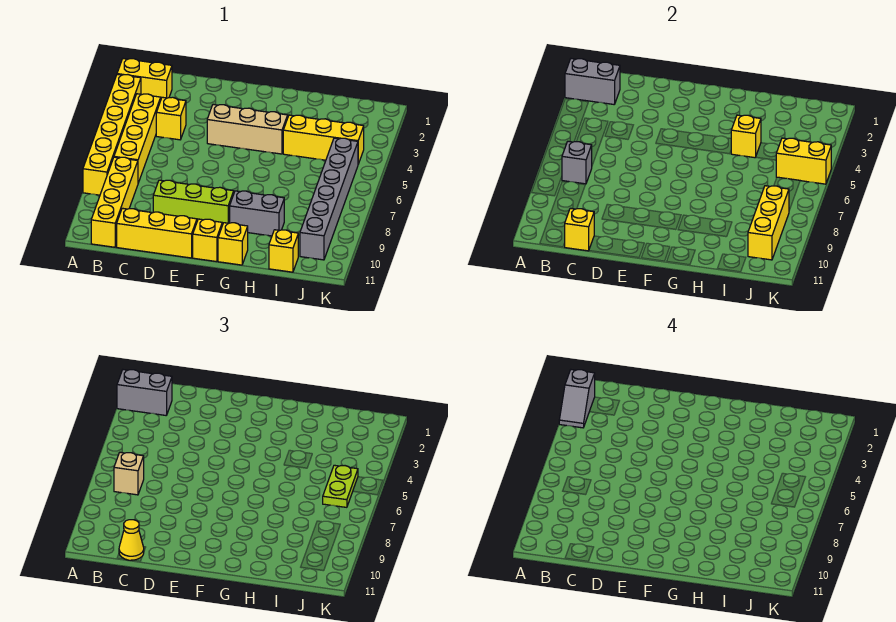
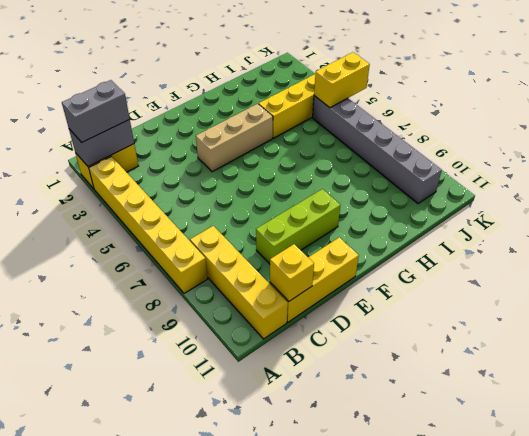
none -> yellow brick B4:B7 level 1
none -> yellow brick C4 level 1
none -> yellow brick F11 level 1

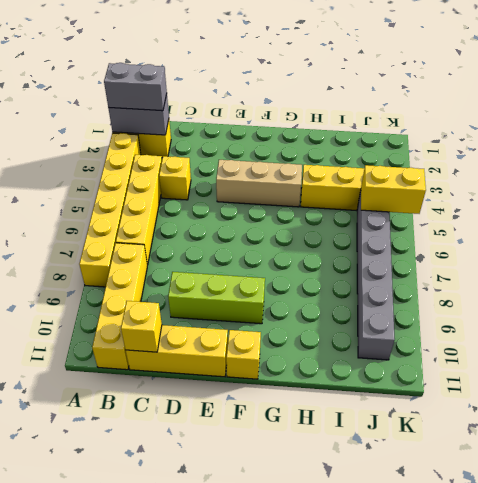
none -> grey brick G9:H9 level 1
none -> yellow brick G11 level 1
none -> yellow brick I11 level 1

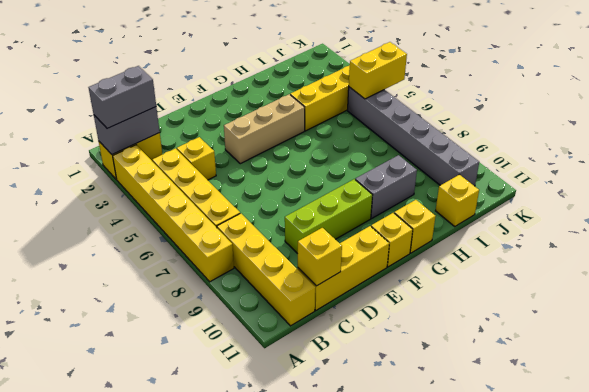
none -> grey brick B7 level 2
none -> yellow brick H4 level 2
none -> yellow brick J8:J10 level 2

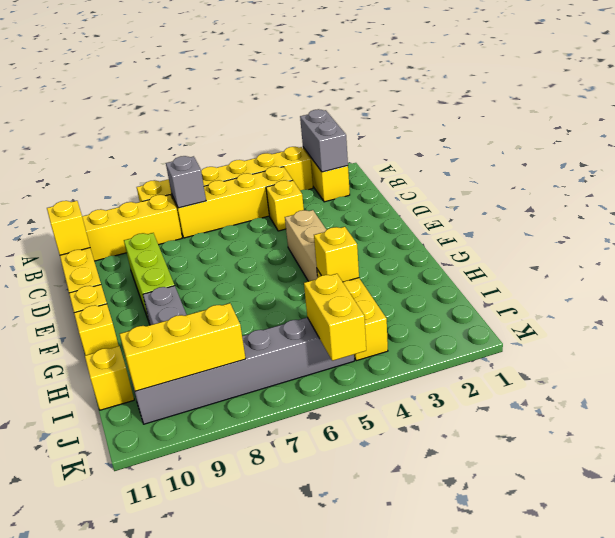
none -> grey brick A2:B2 level 3
none -> tan brick B7 level 3
none -> yellow cone C11 level 3

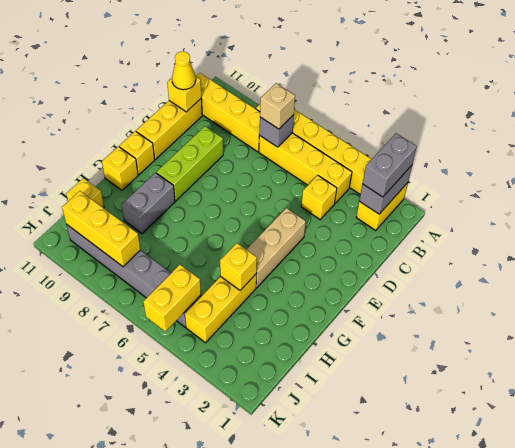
none -> lime plate J5:J6 level 3
none -> grey slope A2:A3 level 4 top 2

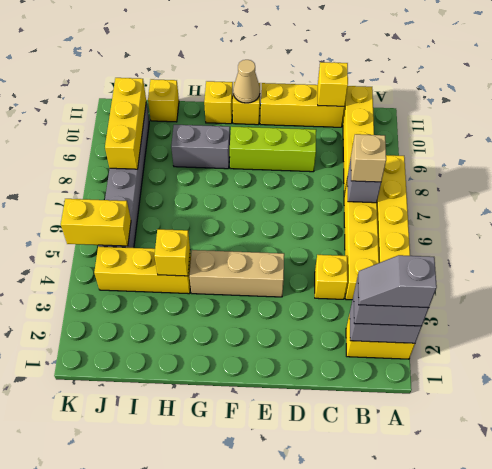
grey slope A2:B2 level 4 top A -> grey slope A2:A3 level 4 top 2
tan cone F11 level 2 -> none
none -> yellow cone C11 level 3
none -> lime plate J5:J6 level 3

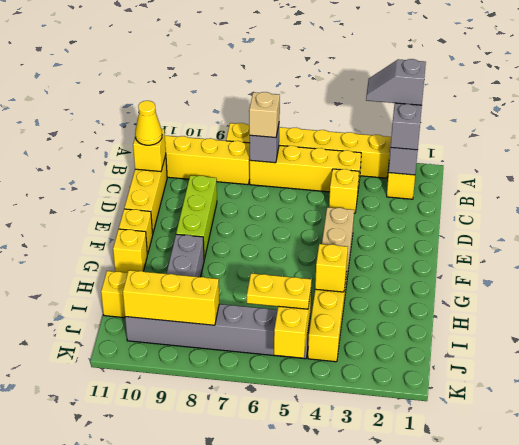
yellow plate J5:J6 level 3 -> lime plate J5:J6 level 3

